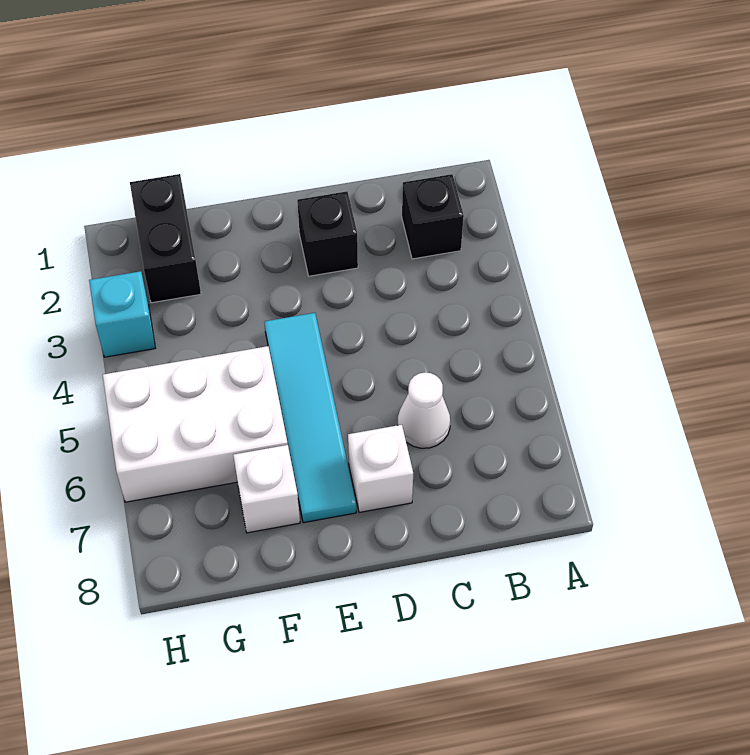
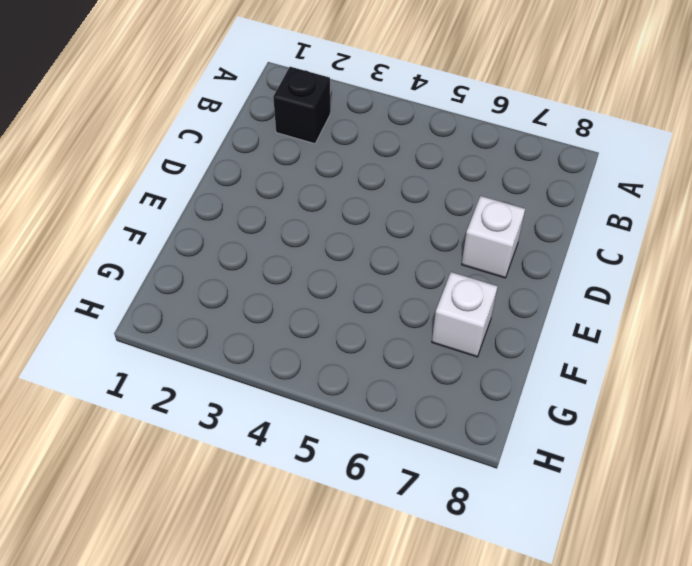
none -> white cone C6 level 1
none -> black brick D2 level 1

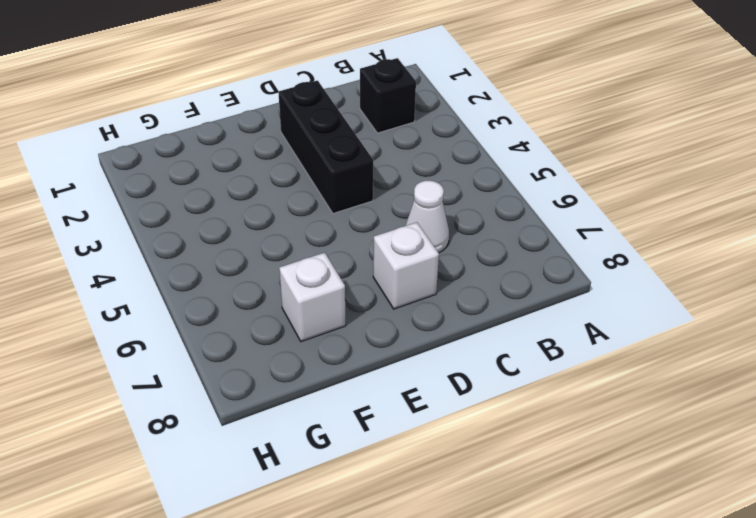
black brick D2:D4 level 1 -> black brick D2 level 1
none -> cyan tile E4:E7 level 1
none -> white brick F5:H6 level 1

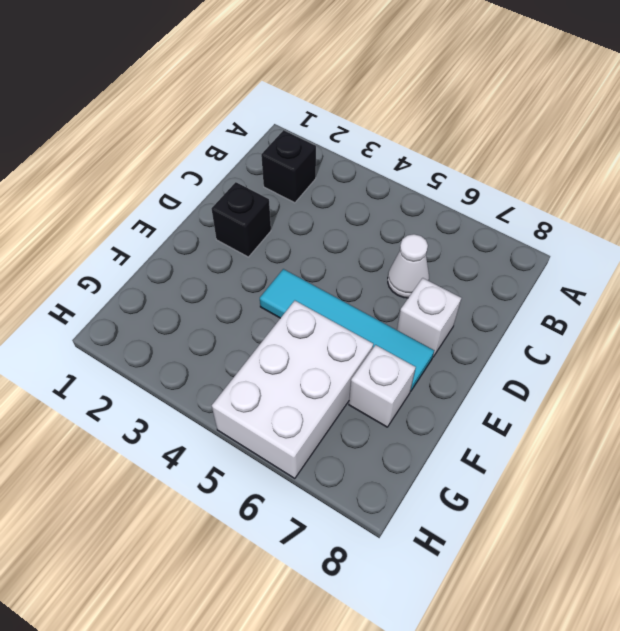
none -> black brick G1:G2 level 1
none -> cyan brick H3 level 1

